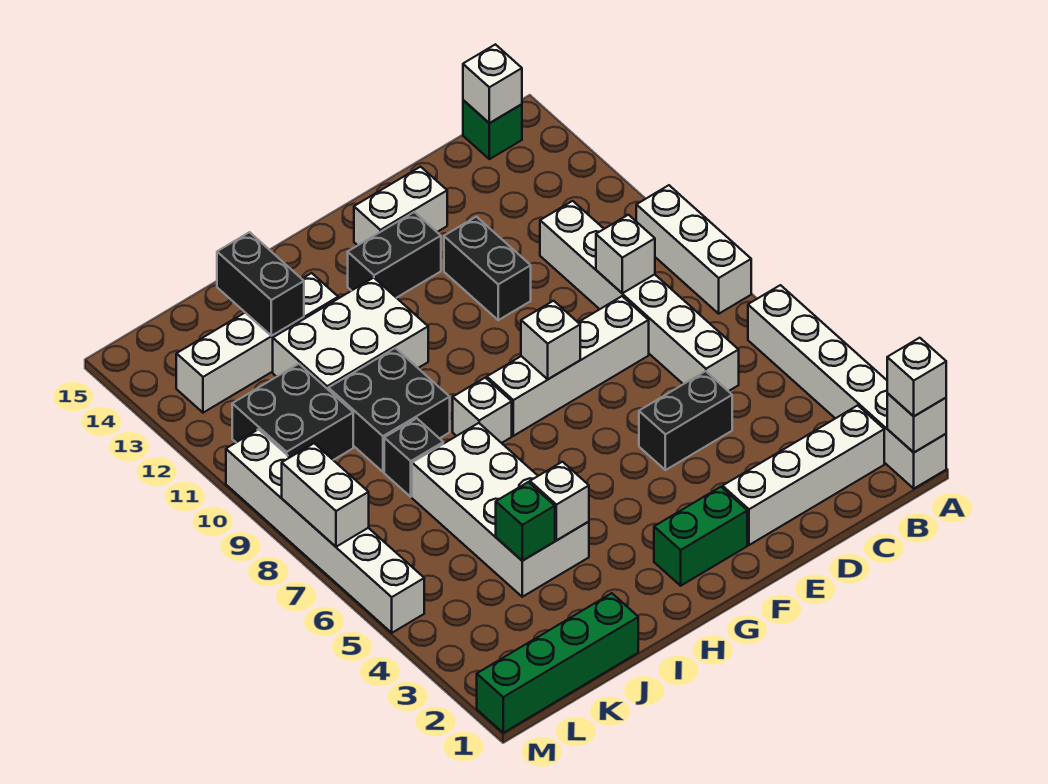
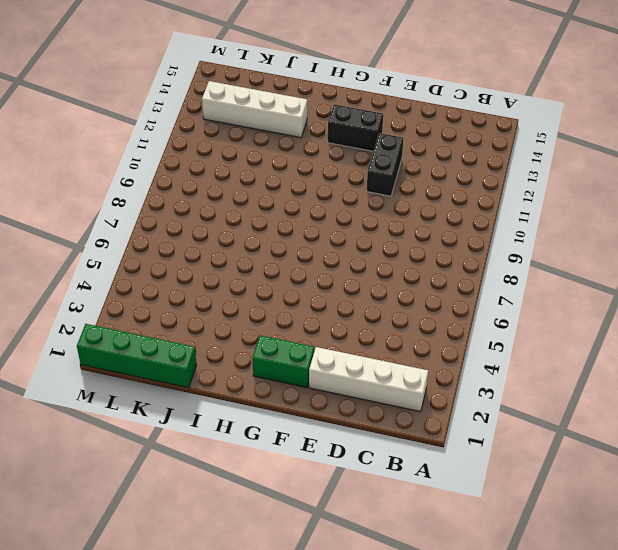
none -> white brick A1:A6 level 1
none -> white brick A8:A10 level 1
none -> green brick B15 level 1

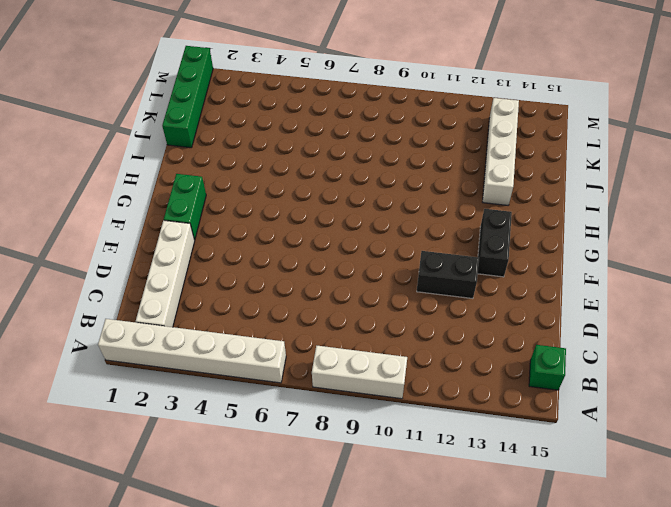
none -> white brick C6:C11 level 1
none -> black brick D5:E5 level 1
none -> white brick D8:G8 level 1

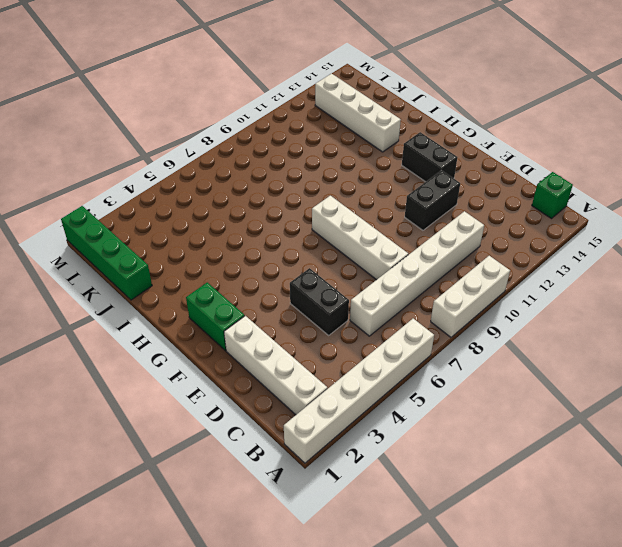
none -> white brick E14:F14 level 1
none -> white brick H8 level 1
none -> white brick H11:J12 level 1

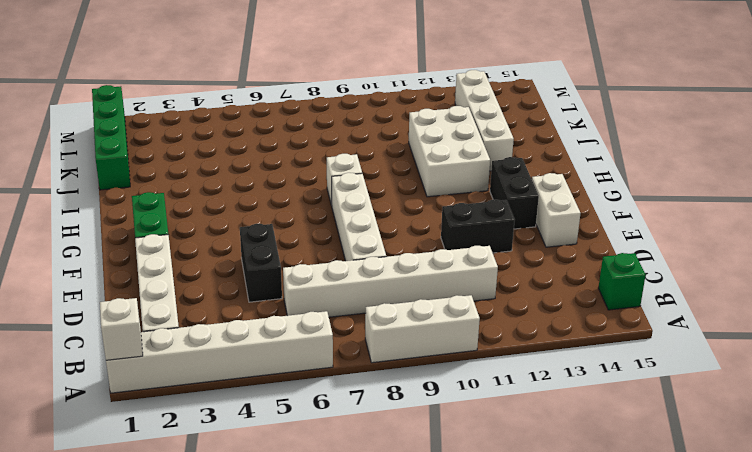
none -> white brick I4:J7 level 1
none -> black brick I9:J10 level 1
none -> black brick J8 level 1

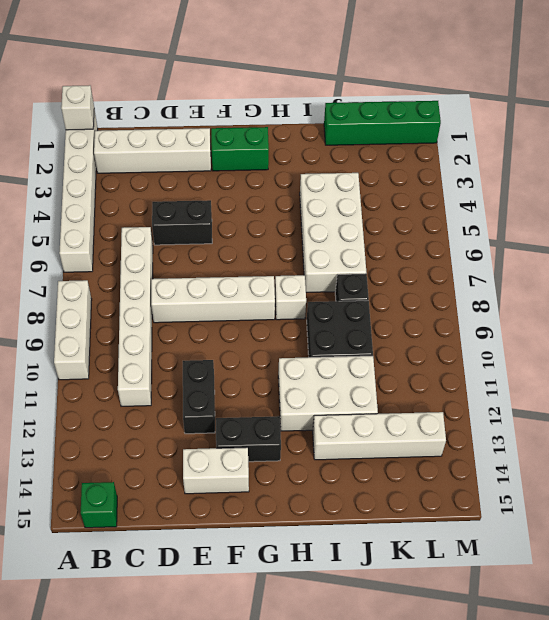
none -> black brick K10:L11 level 1
none -> white brick M5:M10 level 1
none -> white brick B15 level 2

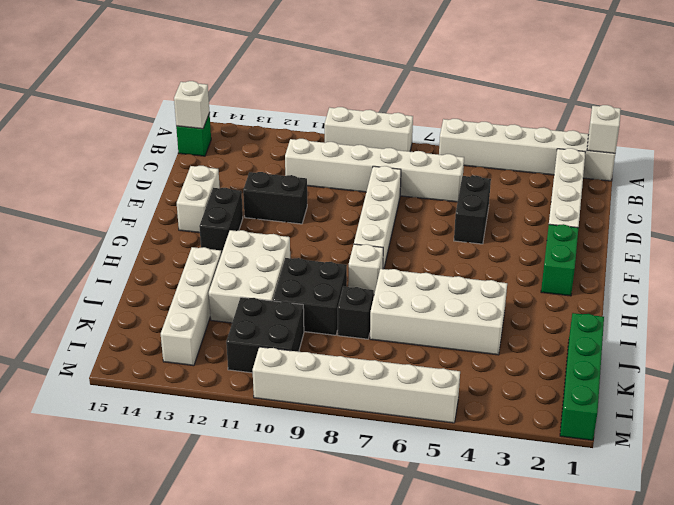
none -> white brick C9 level 2
none -> white brick F8 level 2
none -> white brick I4 level 2

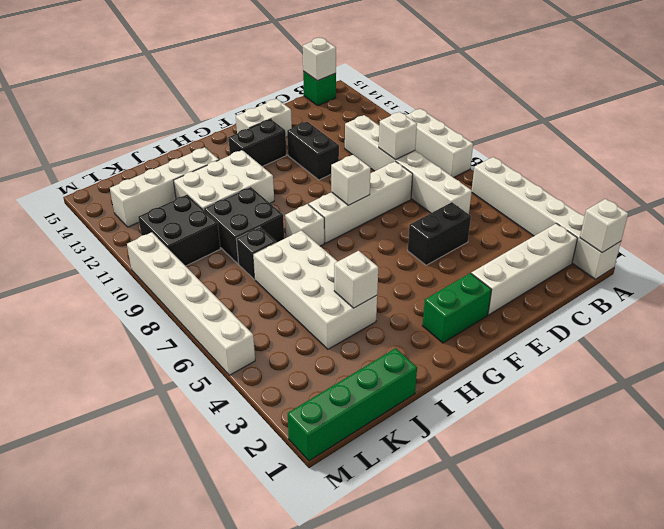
none -> green brick J4 level 2
none -> black brick J13:J14 level 2
none -> white brick M7:M8 level 2

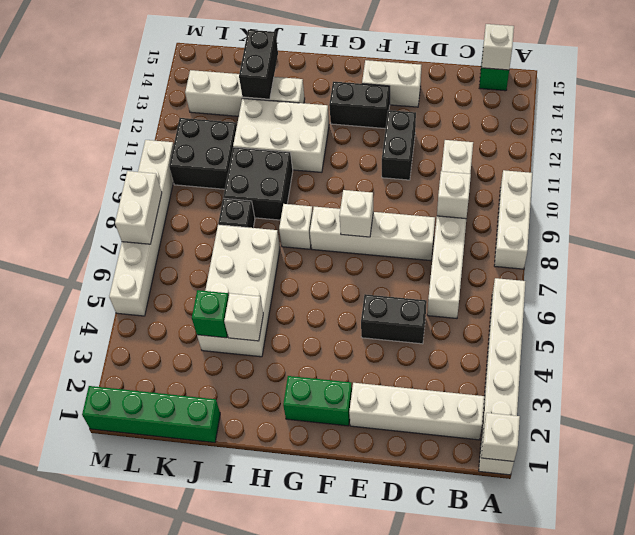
none -> white brick A1 level 3

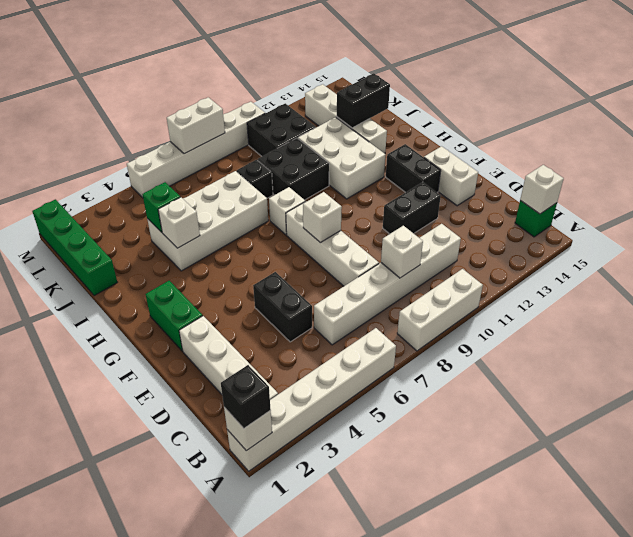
black brick A1 level 3 -> white brick A1 level 3

